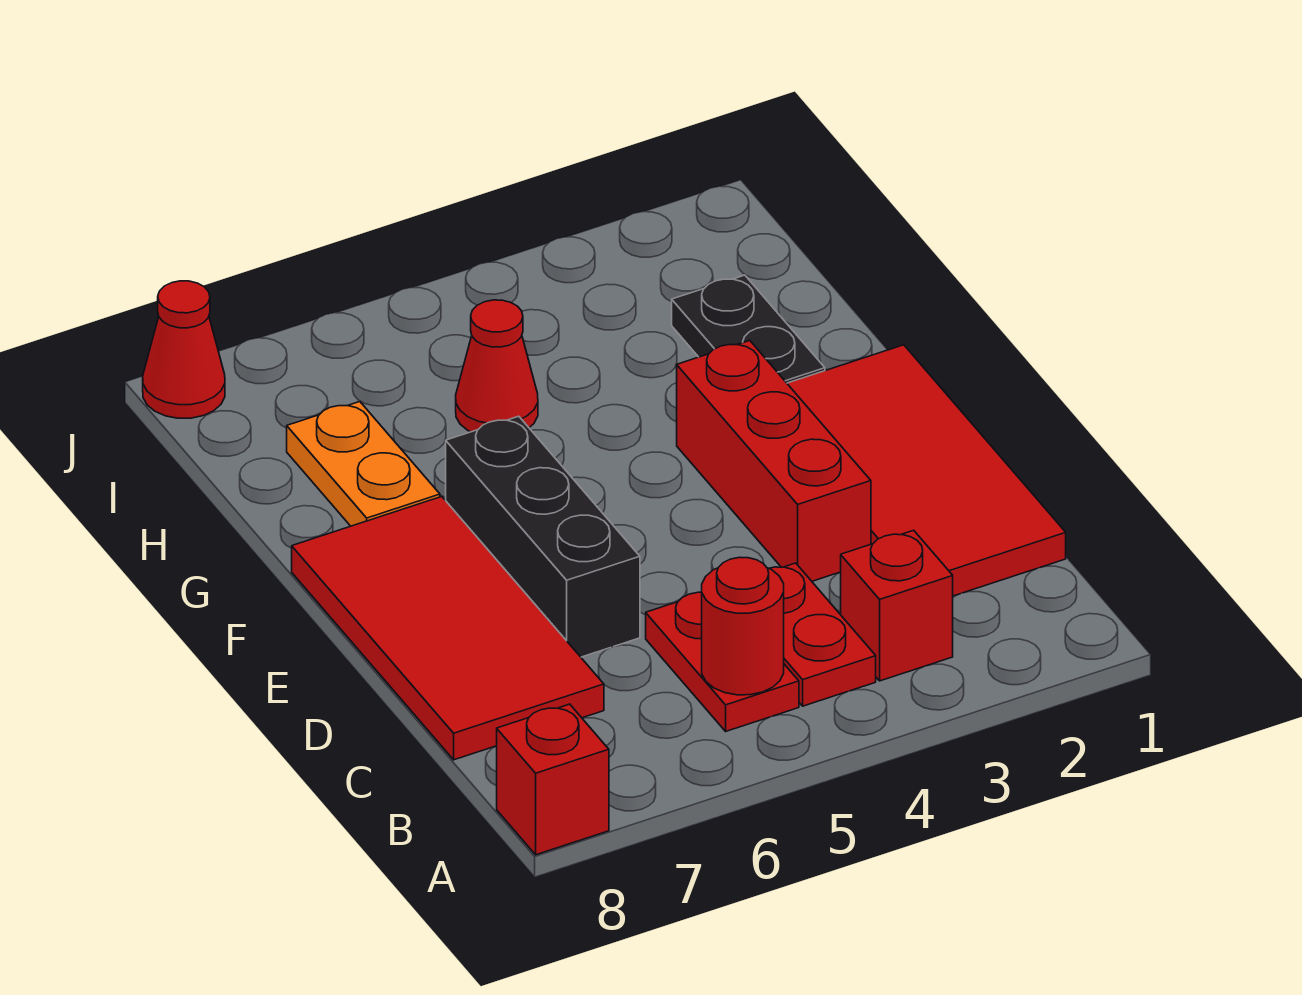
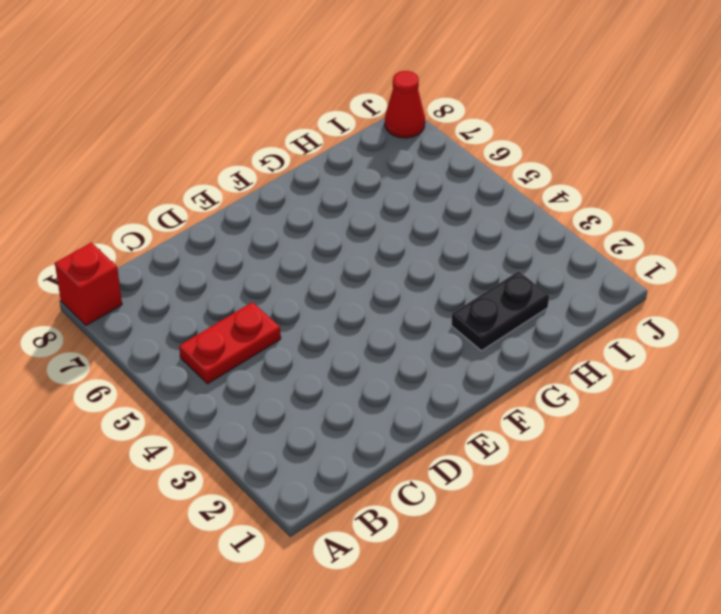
none -> red brick B3 level 1
none -> red plate B4:C4 level 1
none -> red tile C1:F2 level 1

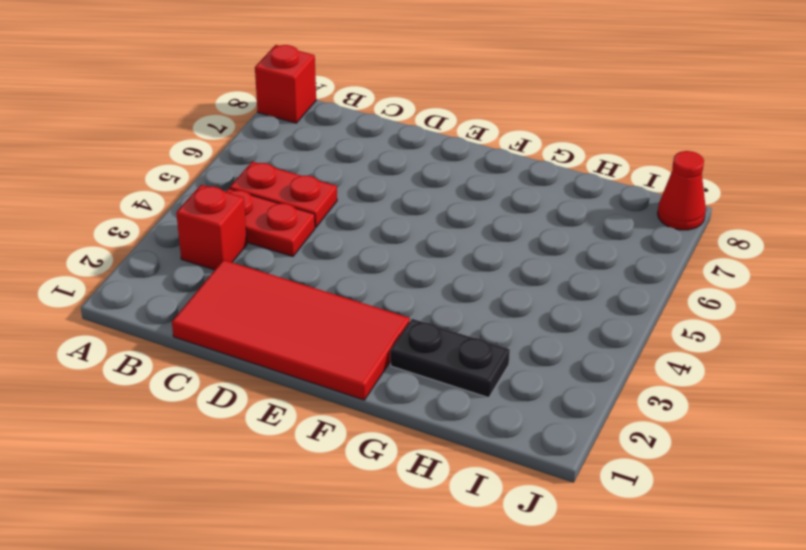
none -> red tile C7:F8 level 1
none -> red brick D3:F3 level 1
none -> black brick D6:F6 level 1

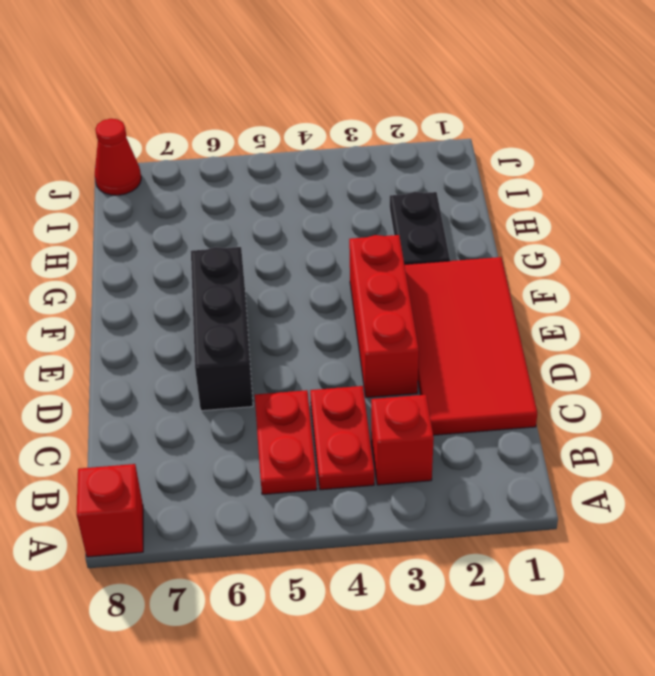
none -> red tile C7:F8 level 1
none -> orange plate G7:H7 level 1
none -> red cone H5 level 1

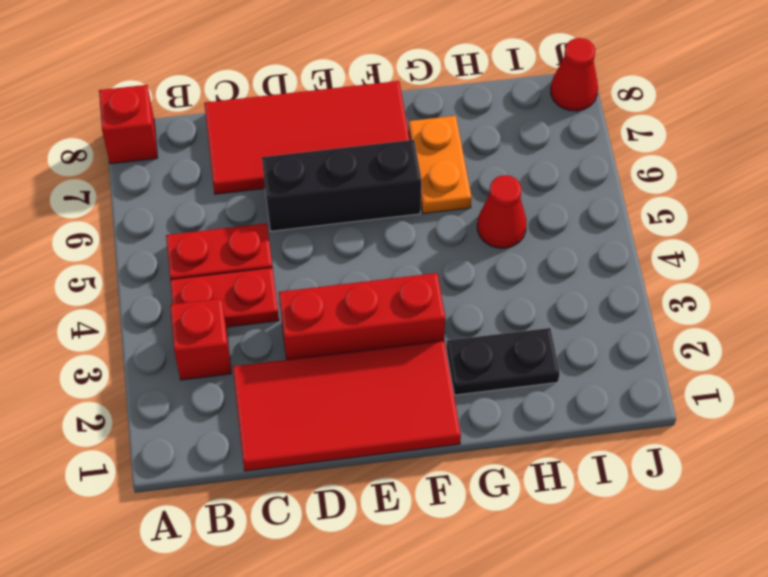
orange plate G6:G7 level 1 -> orange plate G7:H7 level 1
none -> red round brick B5 level 2

